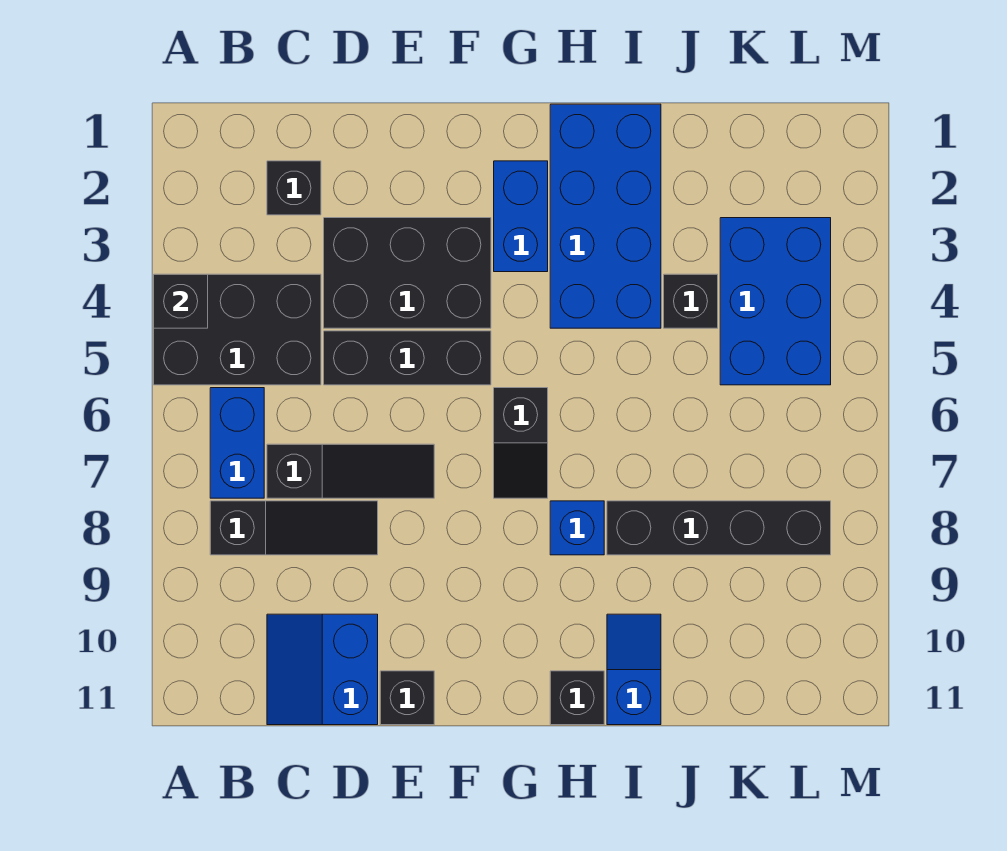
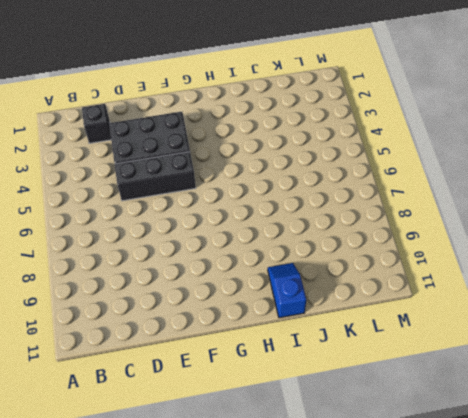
none -> black brick A4:C5 level 1
none -> blue brick B6:B7 level 1
none -> black slope B8:D8 level 1 top B

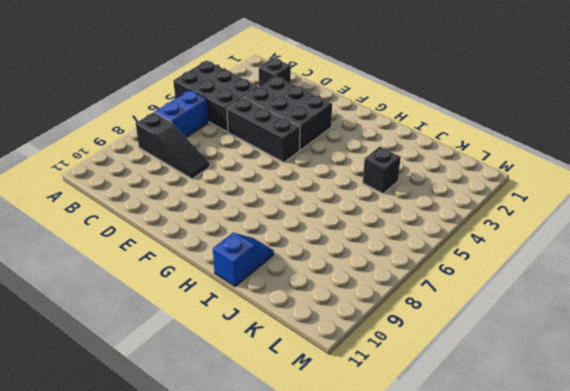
none -> black slope C7:E7 level 1 top C
none -> blue slope C10:D11 level 1 top D
none -> black brick E11 level 1

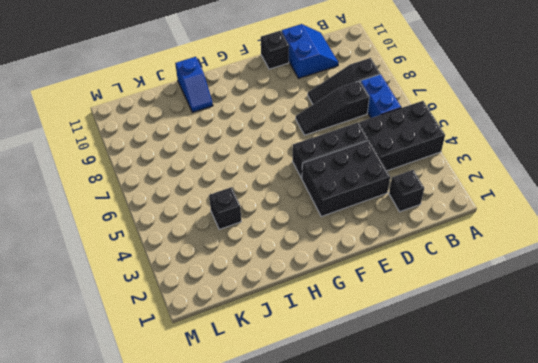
none -> blue brick G2:G3 level 1
none -> black slope G6:G7 level 1 top 6
none -> blue brick H1:I4 level 1

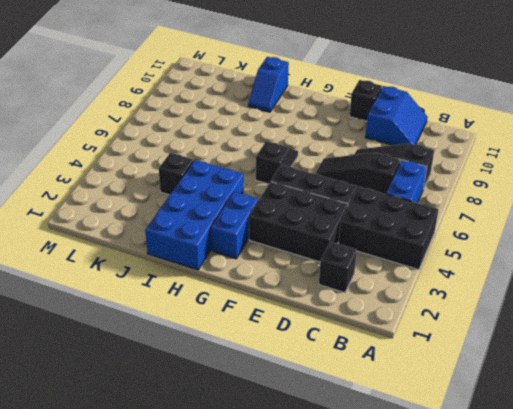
none -> blue brick H8 level 1
none -> black brick H11 level 1
none -> black brick I8:L8 level 1

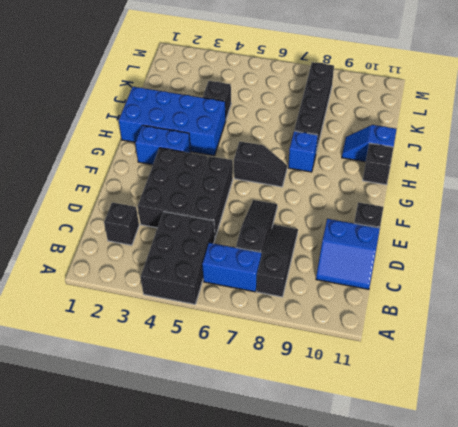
none -> blue brick K3:L5 level 1
none -> black brick A4 level 2

